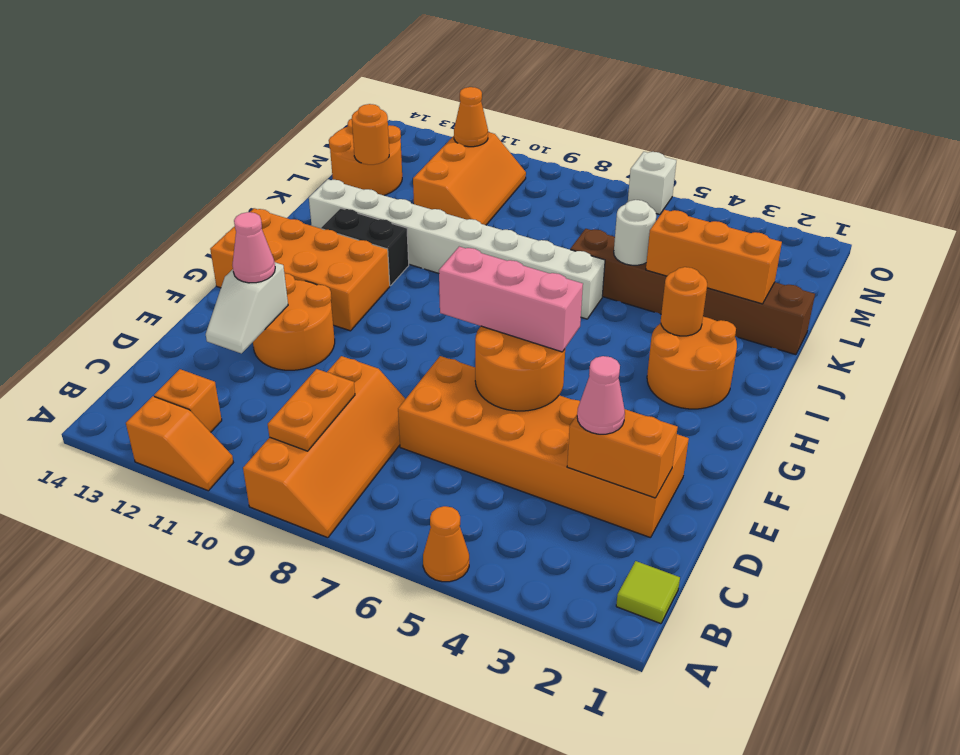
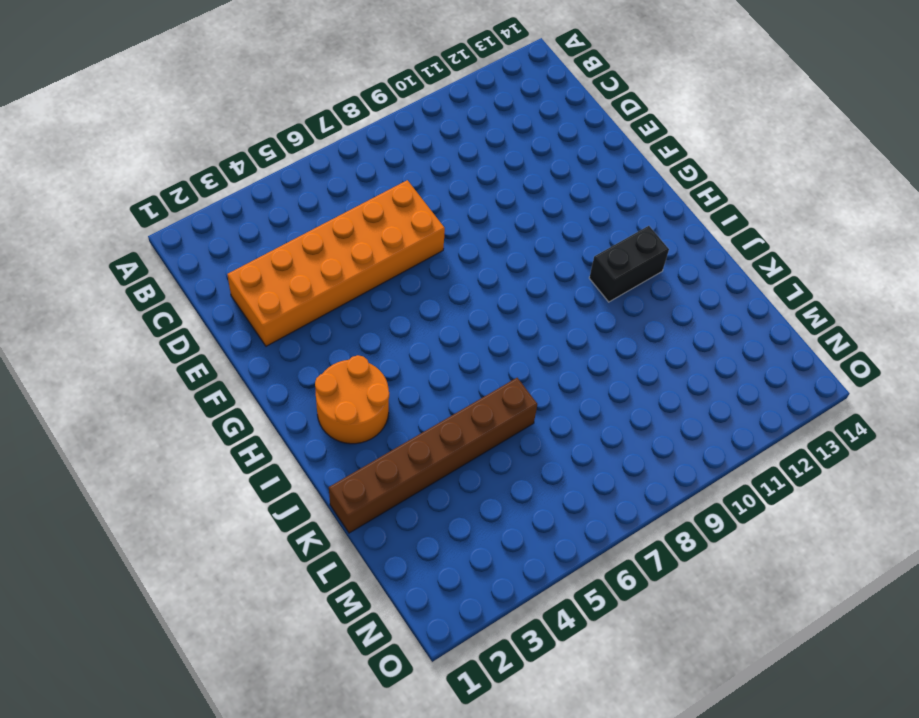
none -> orange cone A5 level 1
none -> orange slope A8:D9 level 1 top 9
none -> orange slope A11:A12 level 1 top 12

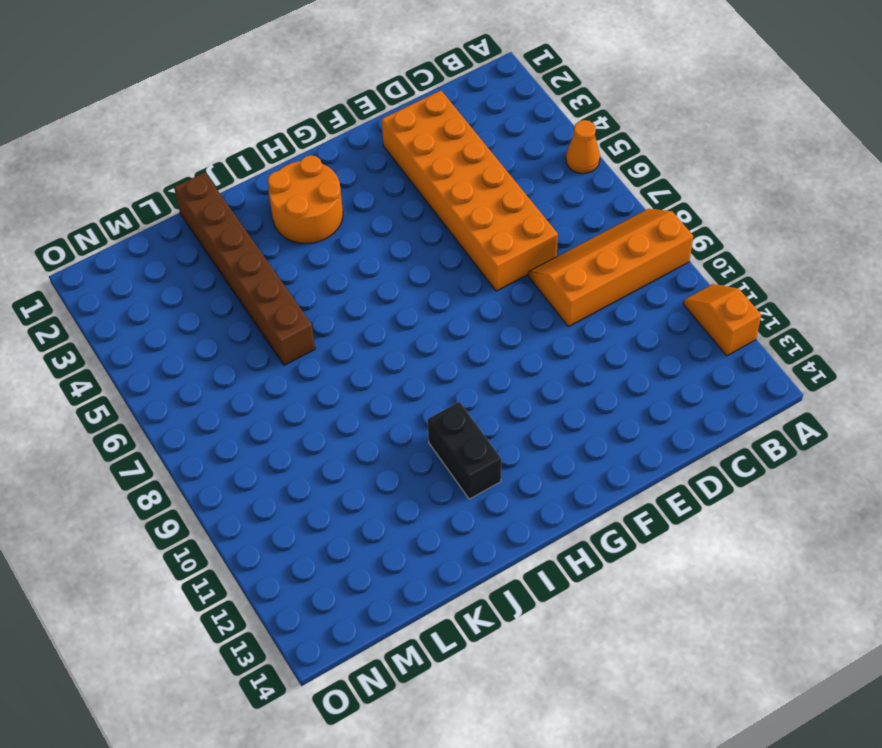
none -> lime tile B1 level 1
none -> orange brick B12 level 1
none -> orange round brick E11:F12 level 1

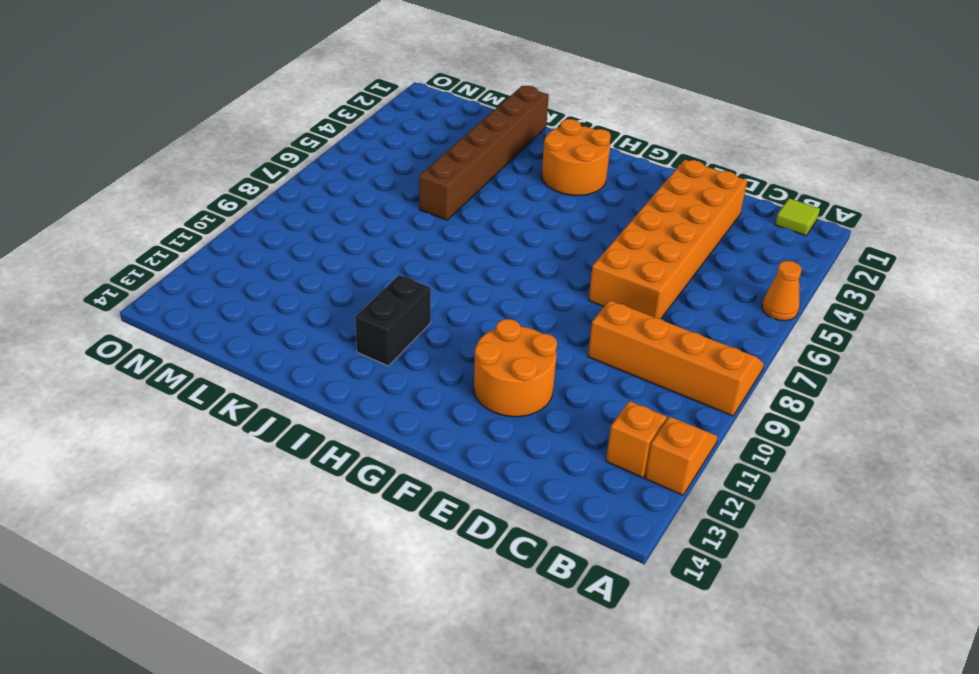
none -> orange brick G11:H14 level 1
none -> white brick J6:J13 level 1
none -> orange slope L10:N11 level 1 top 11

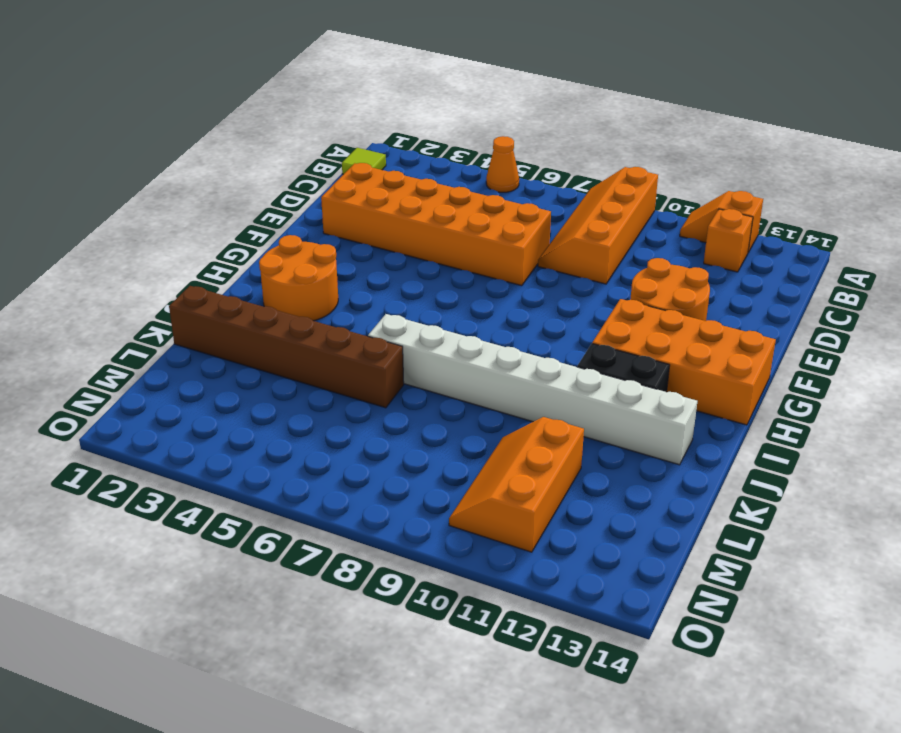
none -> orange round brick L13:M14 level 1
none -> white brick O6 level 1
none -> orange plate B9:C9 level 2

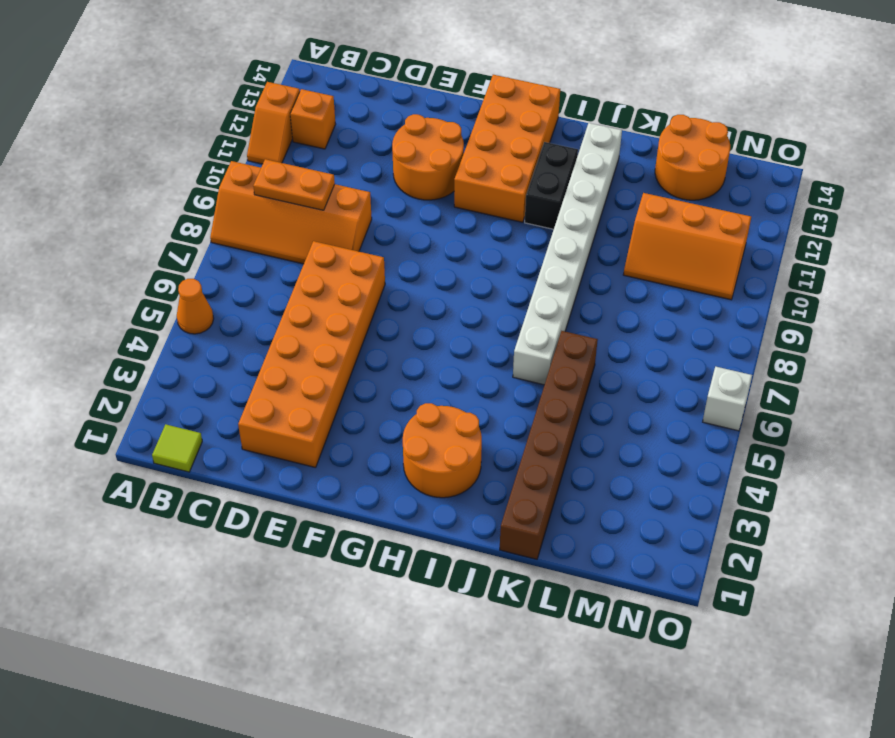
none -> orange brick D2:D3 level 2
none -> white slope D12:E12 level 2 top E
none -> orange round brick E5:F6 level 2

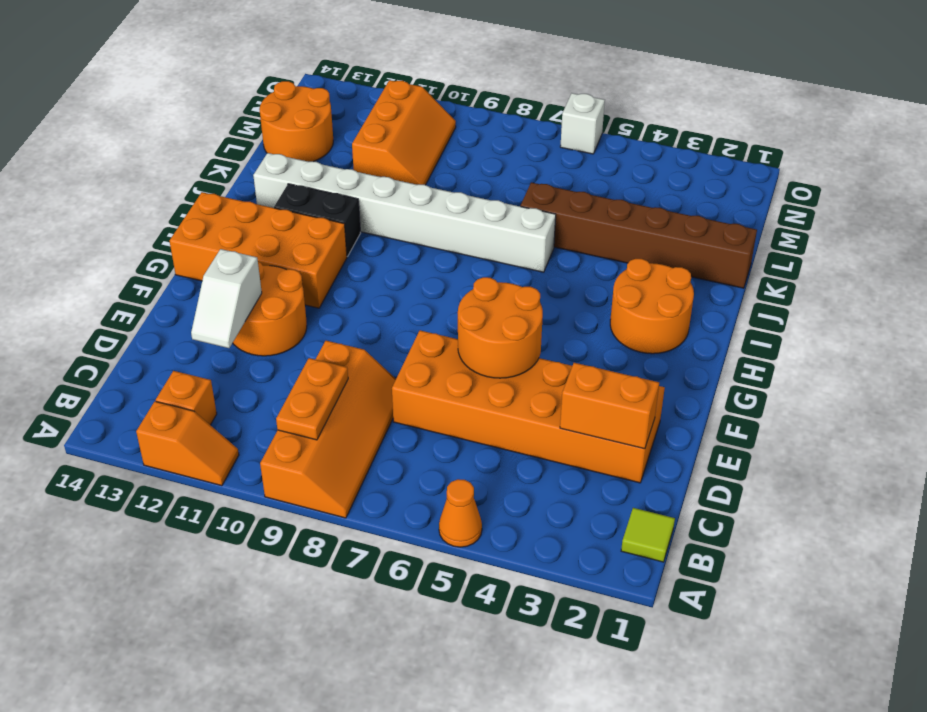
none -> orange round brick I3 level 2
none -> orange brick K2:K4 level 2
none -> white round brick K5 level 2

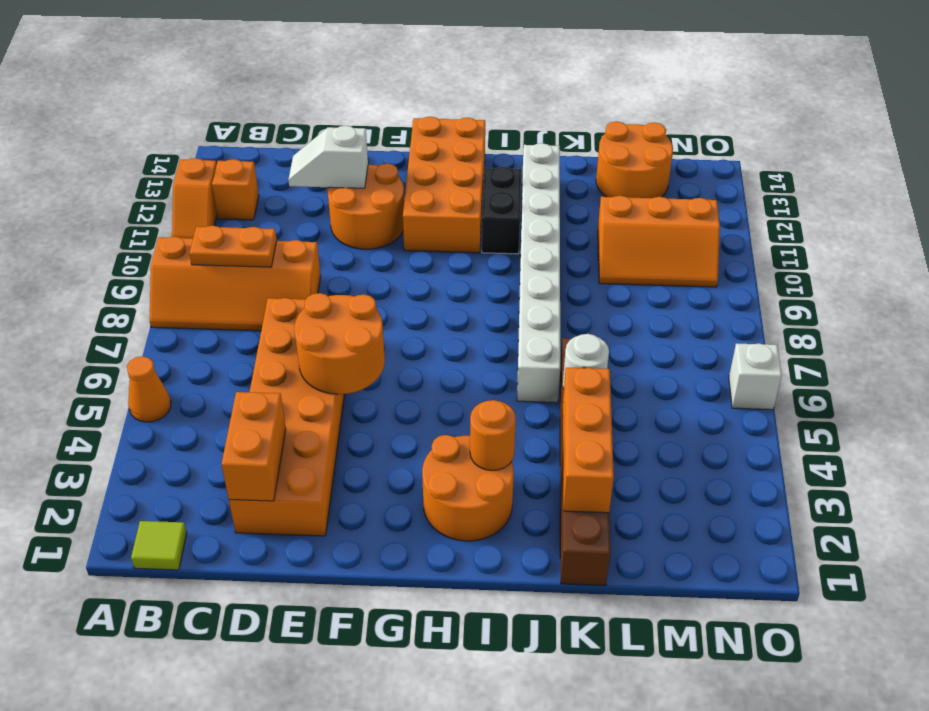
none -> orange round brick L13 level 2
none -> orange cone N11 level 2
none -> pink cone D3 level 3

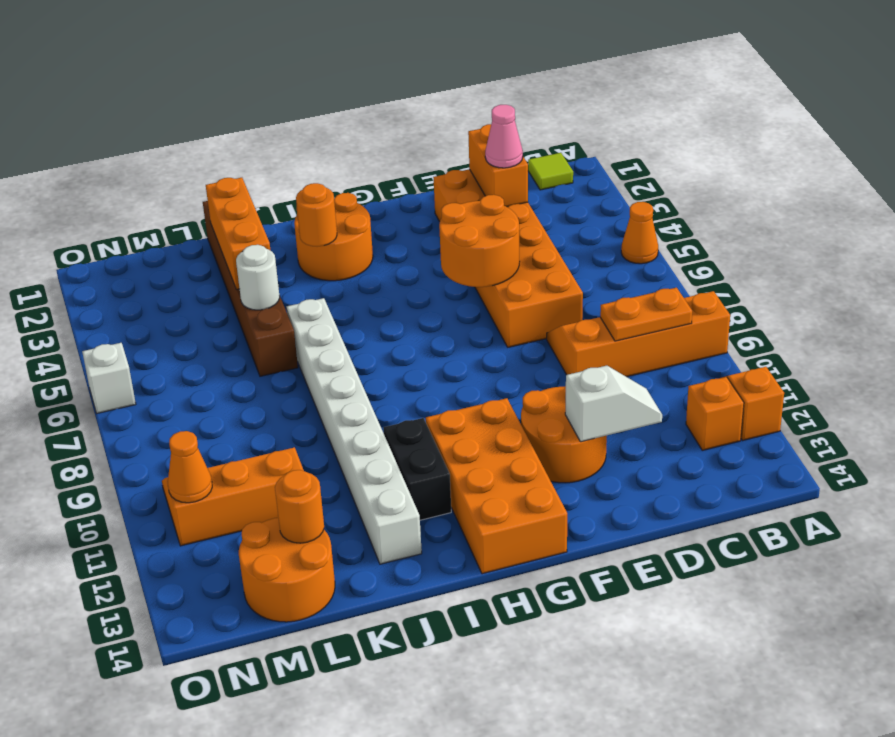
none -> pink cone E12 level 3
none -> pink brick F5:F7 level 3

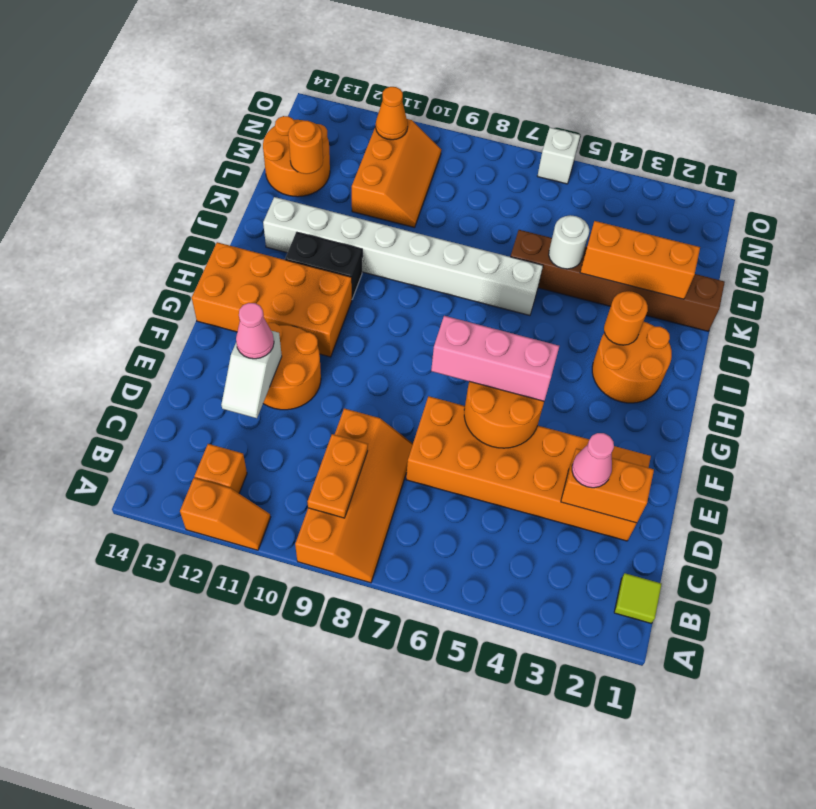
none -> orange cone A5 level 1

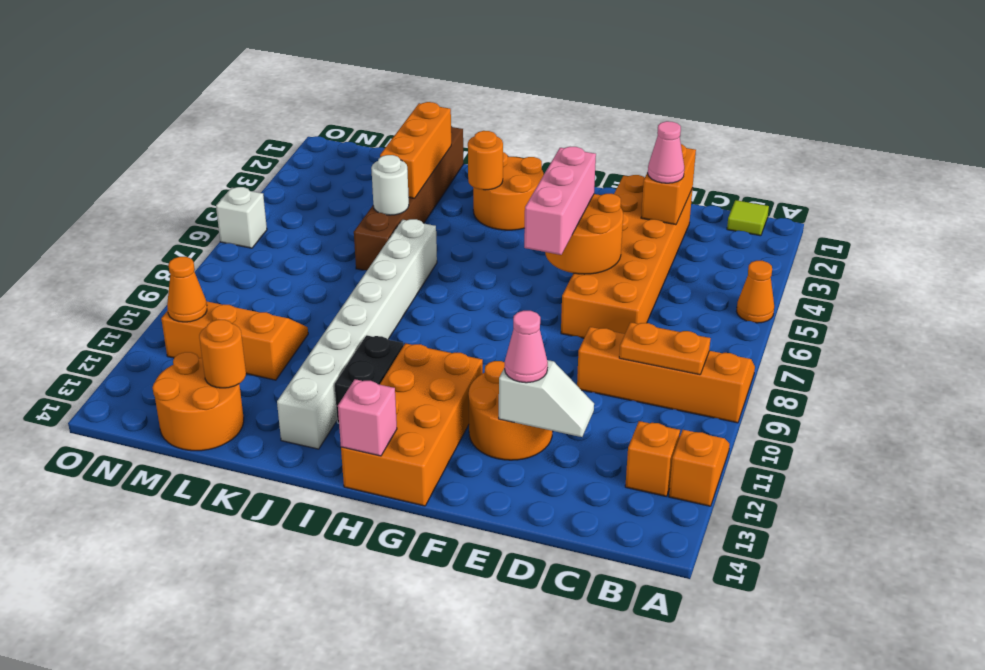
pink brick H14 level 2 -> none

